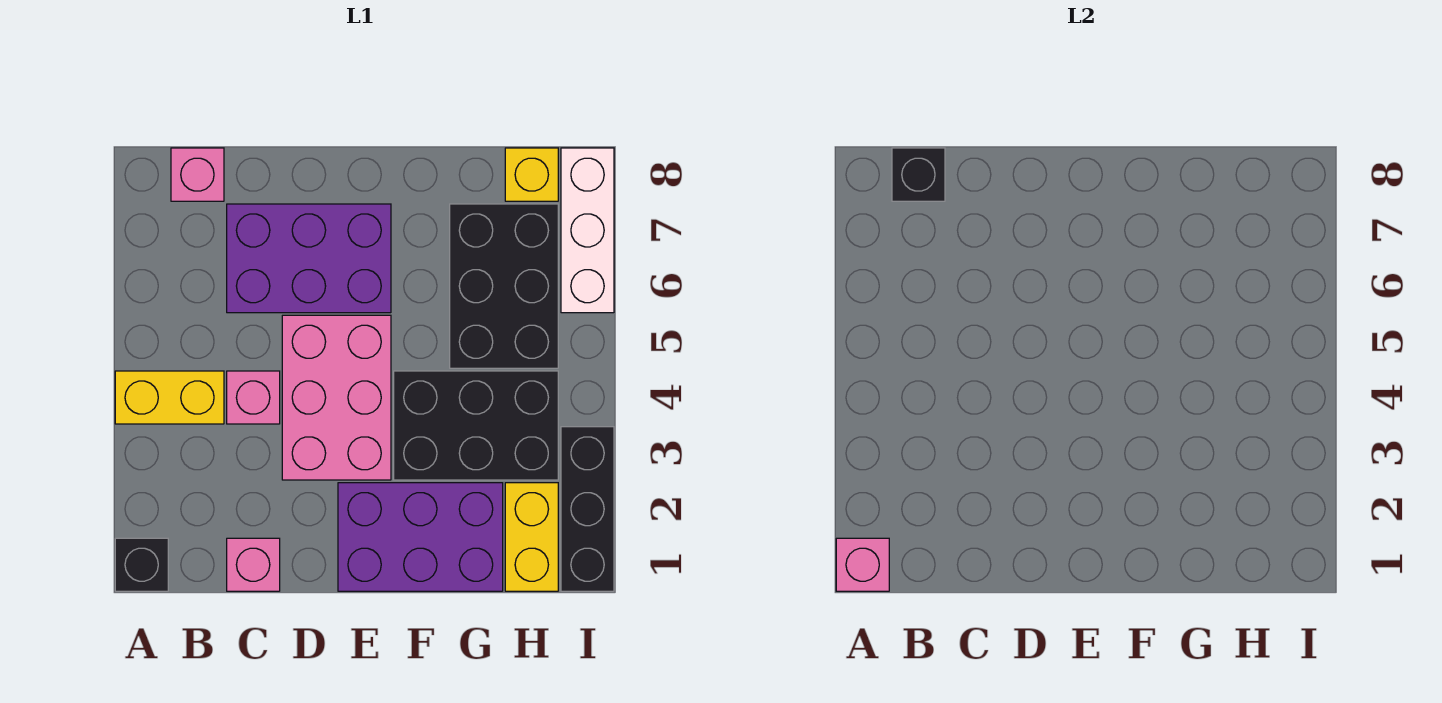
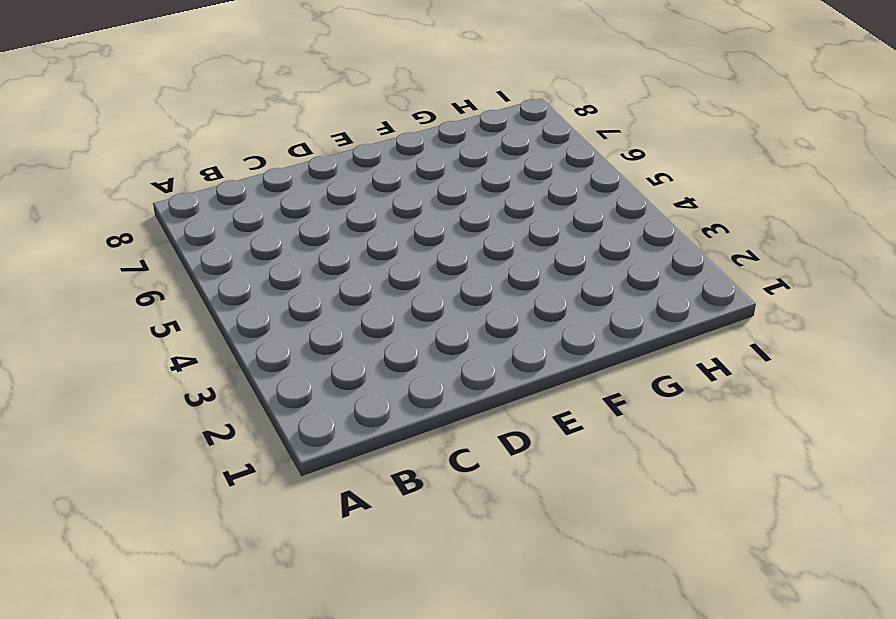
none -> black brick A1 level 1
none -> yellow brick A4:B4 level 1
none -> pink brick B8 level 1

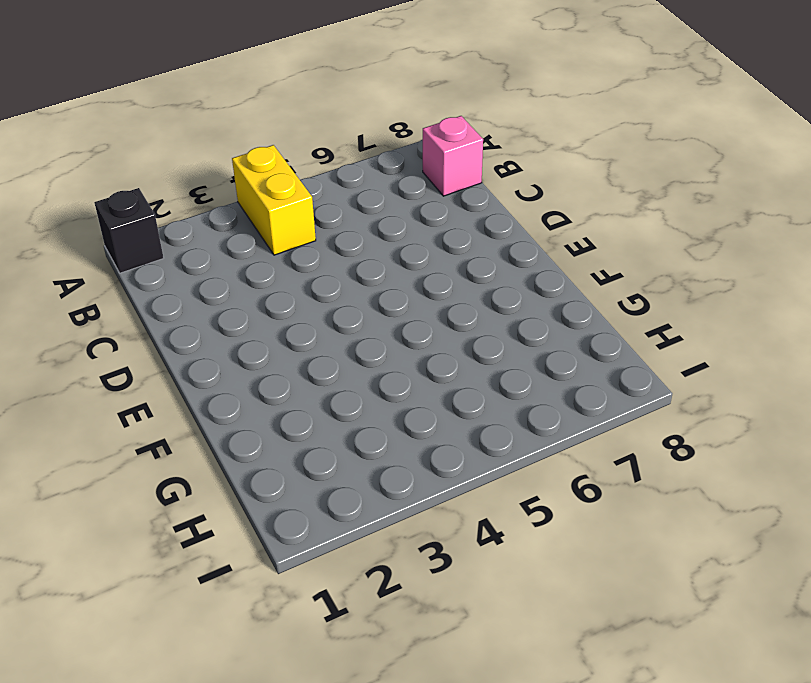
none -> pink brick C1 level 1
none -> pink brick C4 level 1
none -> purple brick C6:E7 level 1

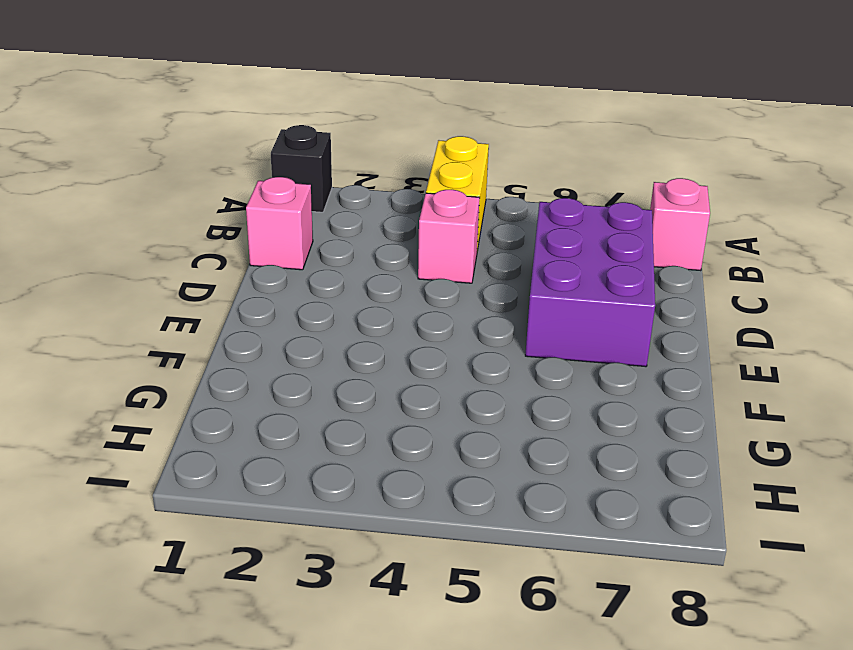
none -> pink brick D3:E5 level 1
none -> purple brick E1:G2 level 1
none -> black brick F3:H4 level 1

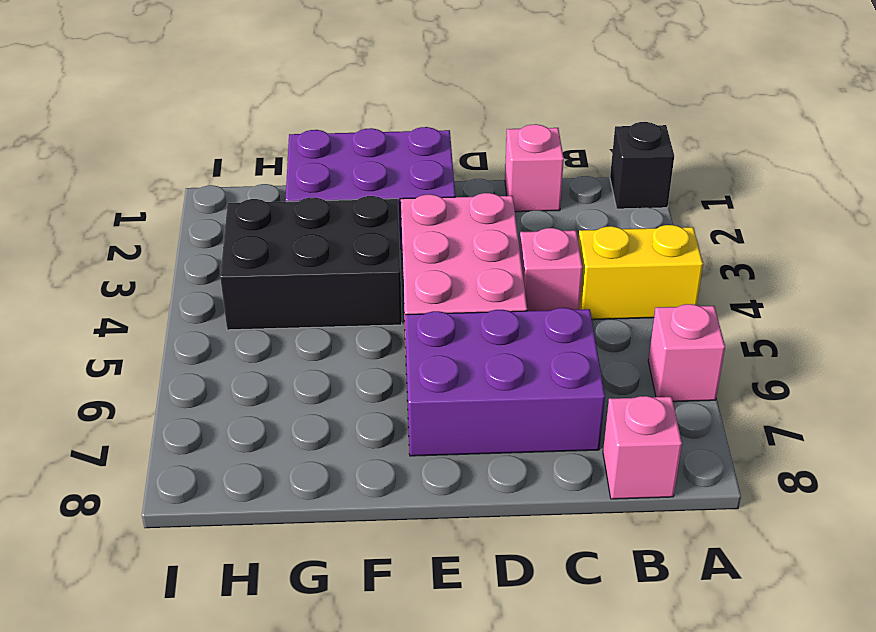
pink brick A6 level 1 -> pink brick A1 level 2
none -> black brick G5:H7 level 1
none -> yellow brick H1:H2 level 1
none -> yellow brick H8 level 1

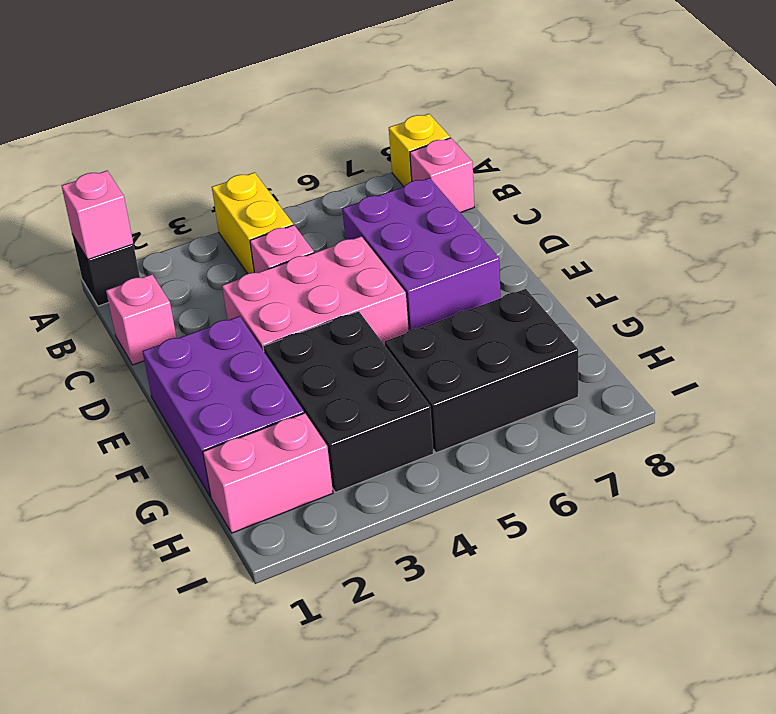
yellow brick A8 level 1 -> yellow brick H8 level 1
pink brick H1:H2 level 1 -> yellow brick H1:H2 level 1
none -> black brick I1:I3 level 1
none -> white brick I6:I8 level 1
none -> black brick B8 level 2

